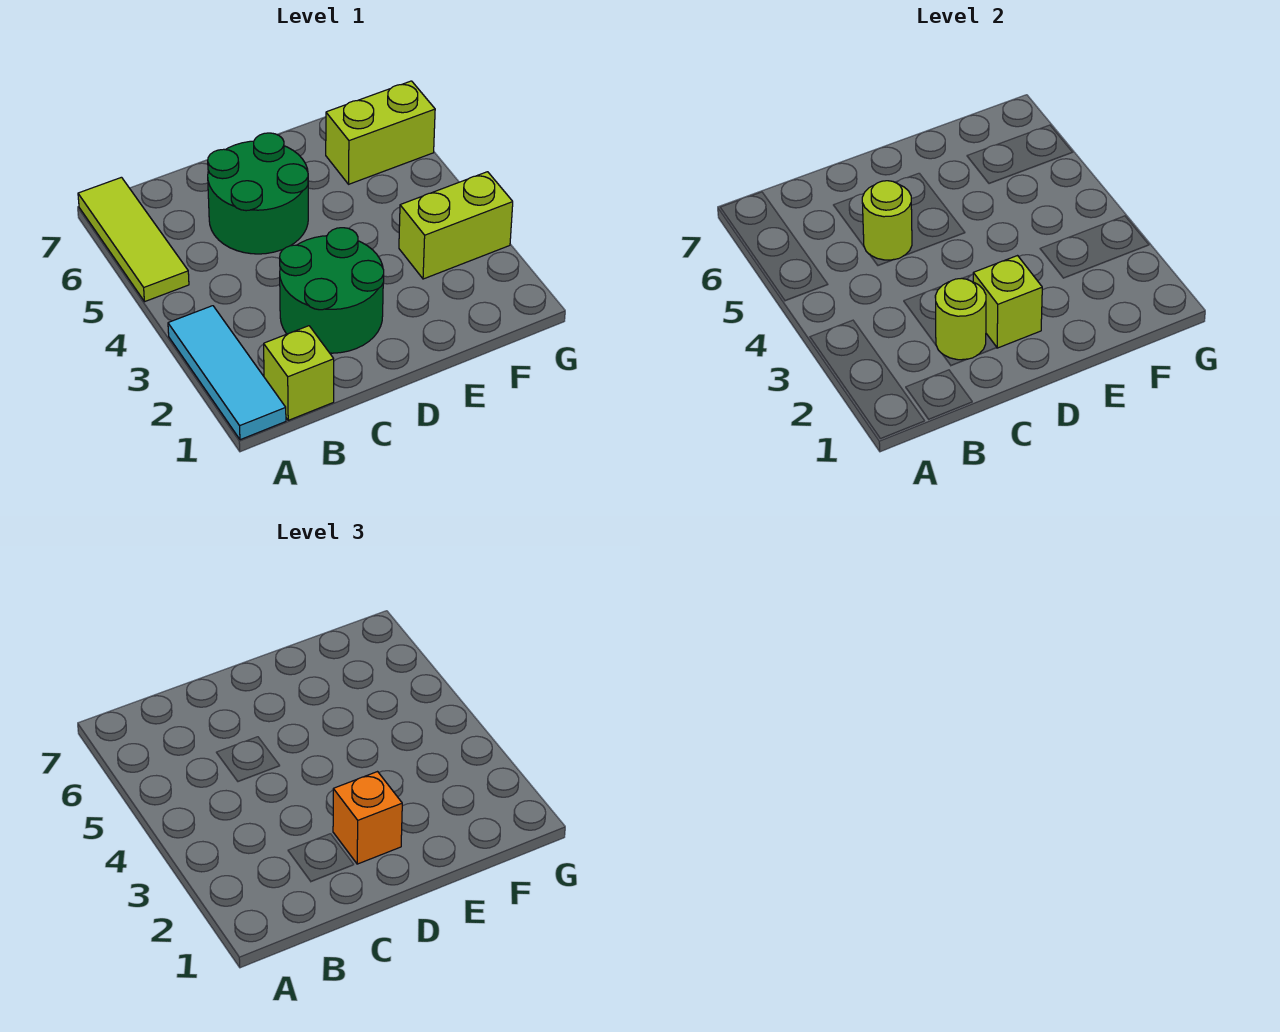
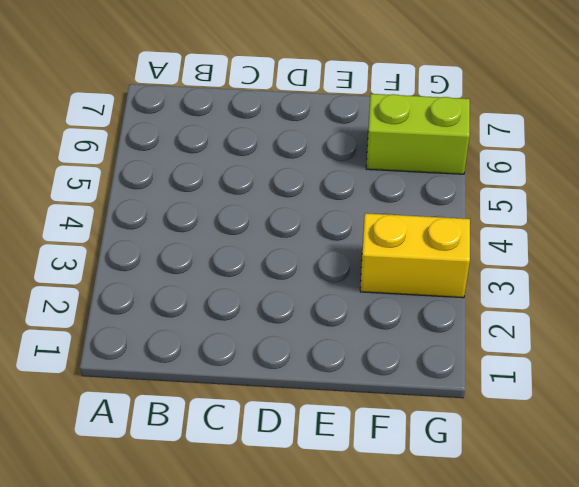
yellow brick F3:G3 level 1 -> lime brick F3:G3 level 1
none -> cyan tile A1:A3 level 1
none -> lime tile A5:A7 level 1

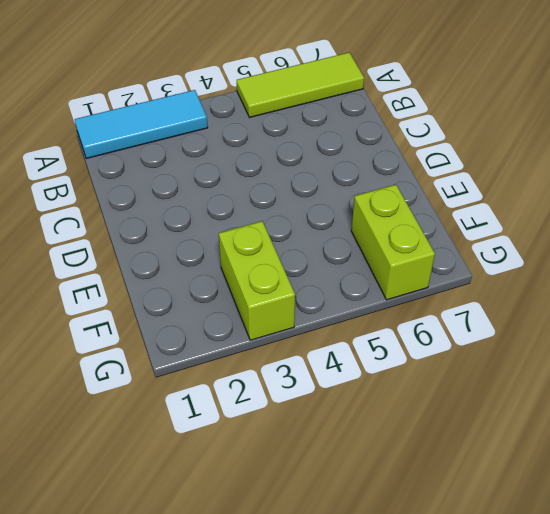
none -> lime brick B1 level 1
none -> green round brick C2:D3 level 1

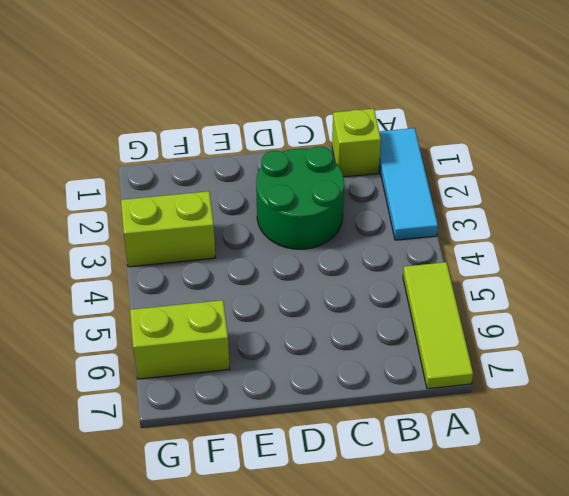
none -> green round brick C5:D6 level 1
none -> lime round brick C2 level 2

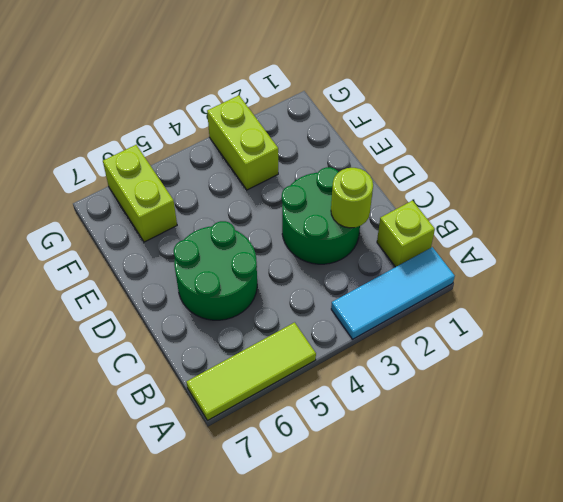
none -> lime round brick C5 level 2
none -> lime brick D2 level 2

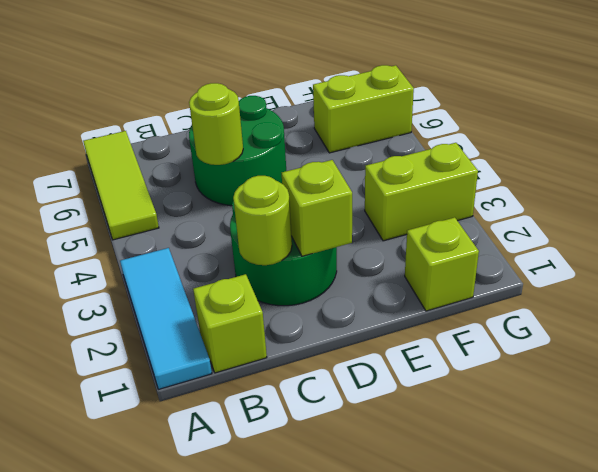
lime brick F1 level 1 -> none
none -> orange brick D2 level 3

